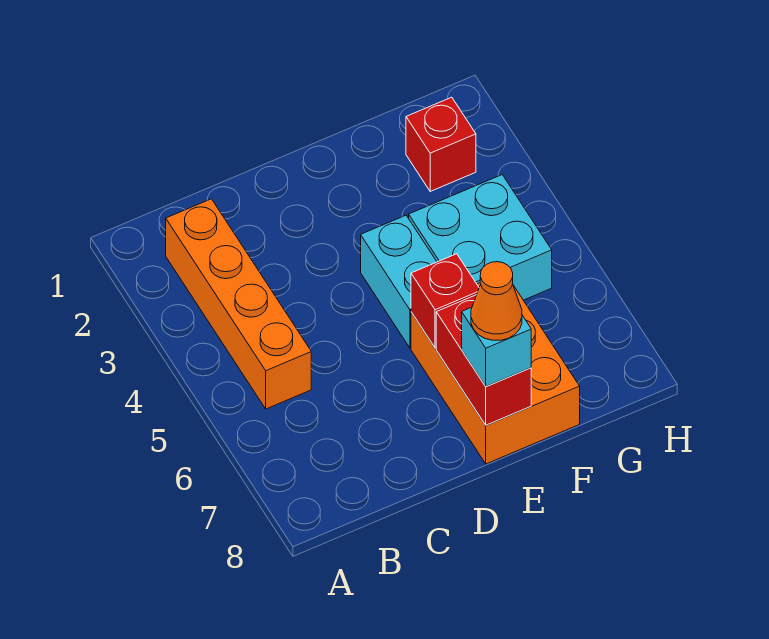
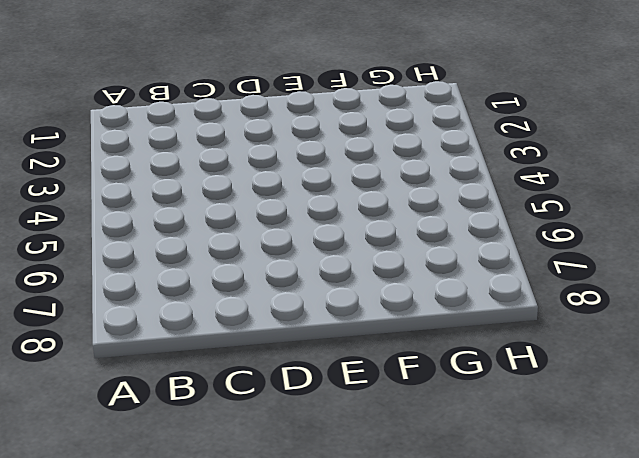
none -> orange brick B2:B5 level 1
none -> cyan brick E4:E5 level 1

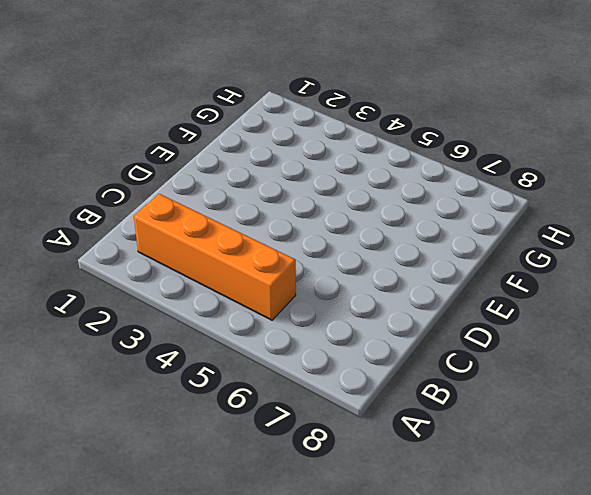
none -> cyan brick E4:E5 level 1
none -> orange brick E6:F8 level 1

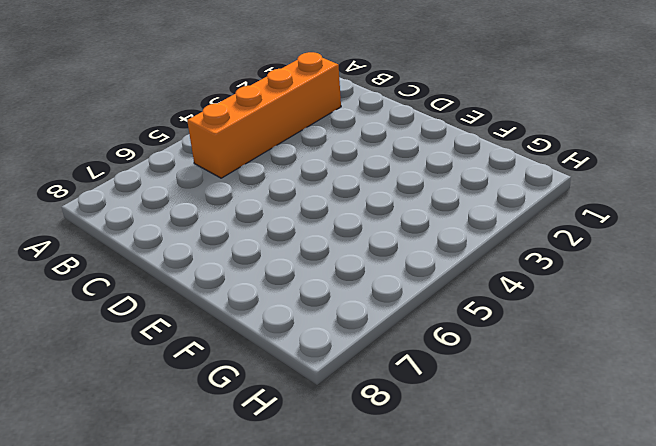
none -> cyan brick E4:E5 level 1
none -> orange brick E6:F8 level 1

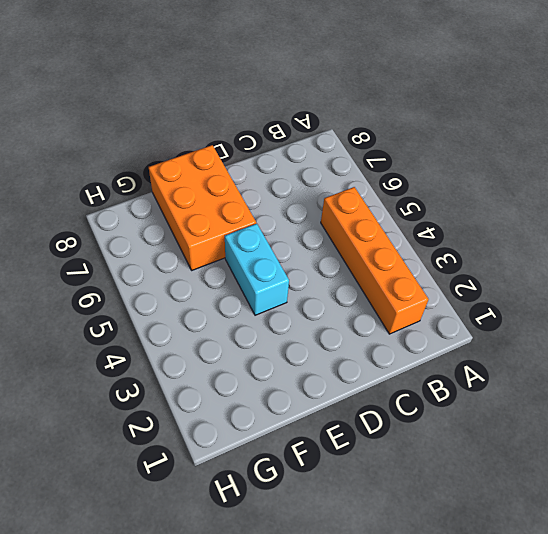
none -> cyan brick F4:G5 level 1
none -> red brick G2 level 1

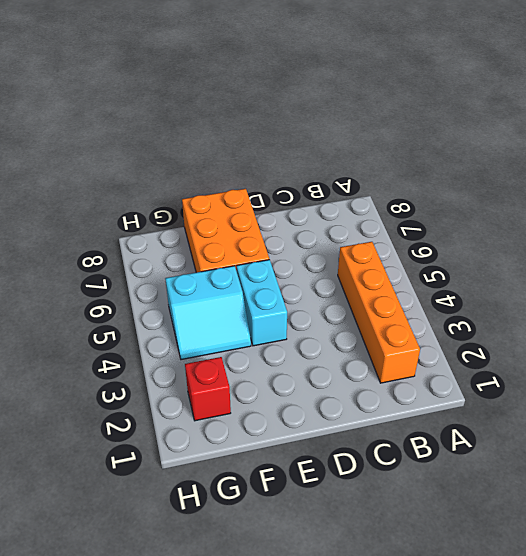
cyan slope F4:G5 level 1 top 5 -> cyan brick F4:G5 level 1
none -> red brick E6 level 2
none -> red brick E7:E8 level 2

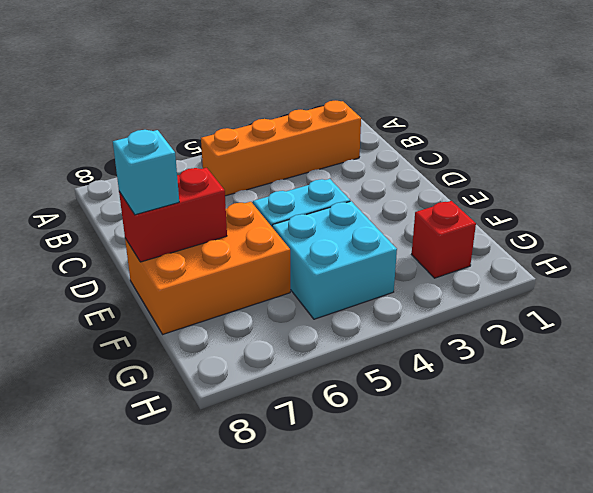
none -> red brick E6 level 2
none -> orange cone E8 level 4

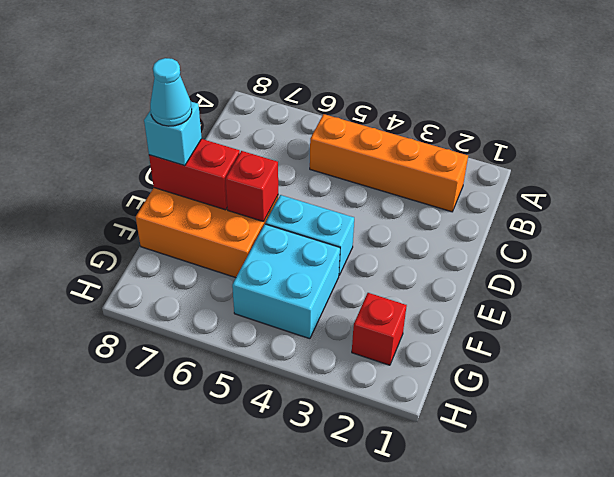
cyan cone E8 level 4 -> orange cone E8 level 4

